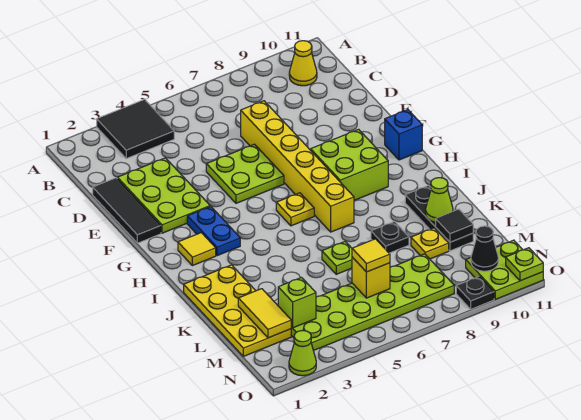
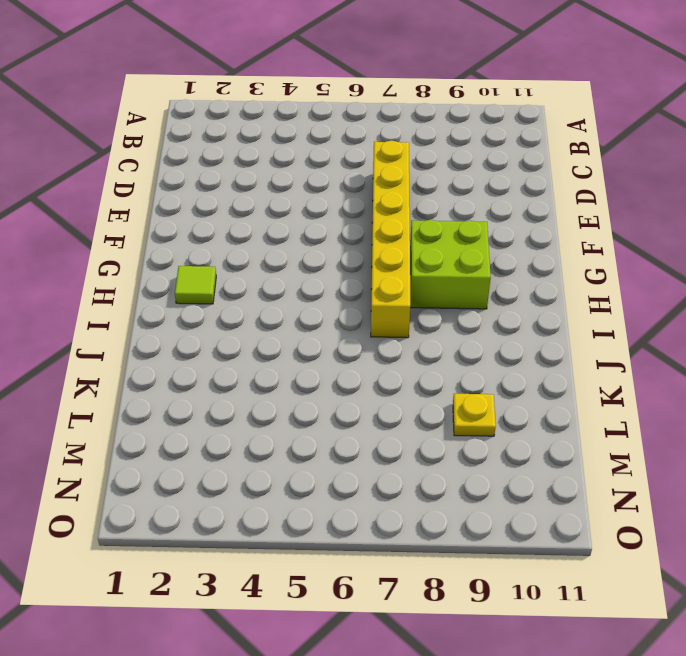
lime tile H2 level 1 -> yellow tile H2 level 1
none -> black tile A3:B4 level 1
none -> yellow cone B10 level 1
none -> black tile D1:F1 level 1

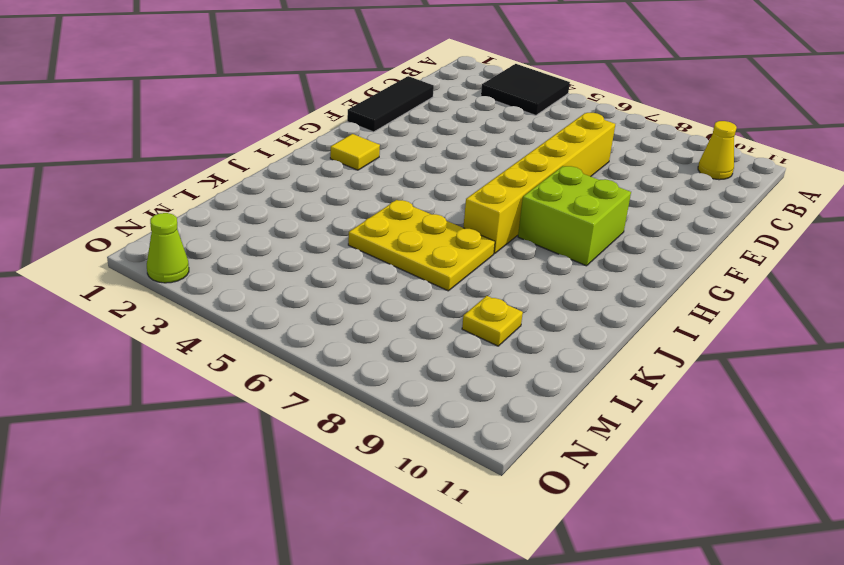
yellow plate J5:K7 level 1 -> lime plate K6 level 1
none -> lime plate D2:F3 level 1
none -> lime plate E5:F6 level 1
none -> blue plate G3:H3 level 1

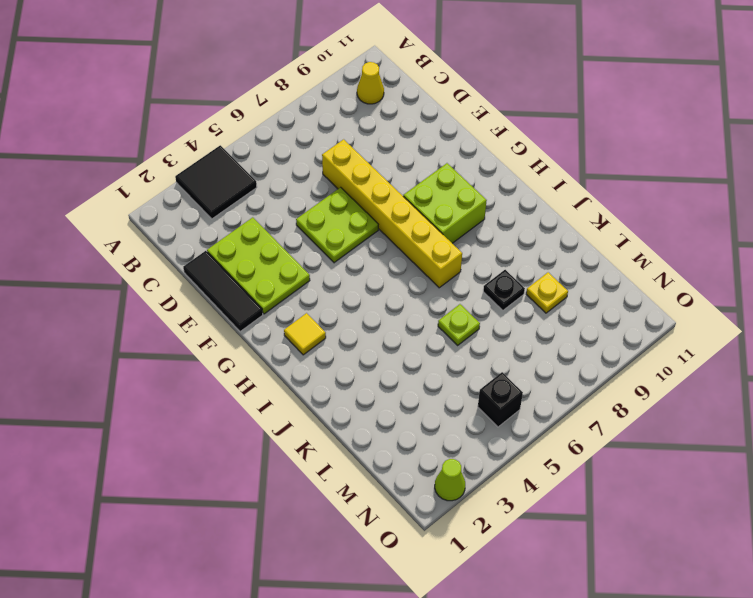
black brick N5 level 1 -> lime plate M3:N8 level 1
none -> blue plate G3:H3 level 1
none -> blue brick G11 level 1
none -> yellow plate H6 level 1

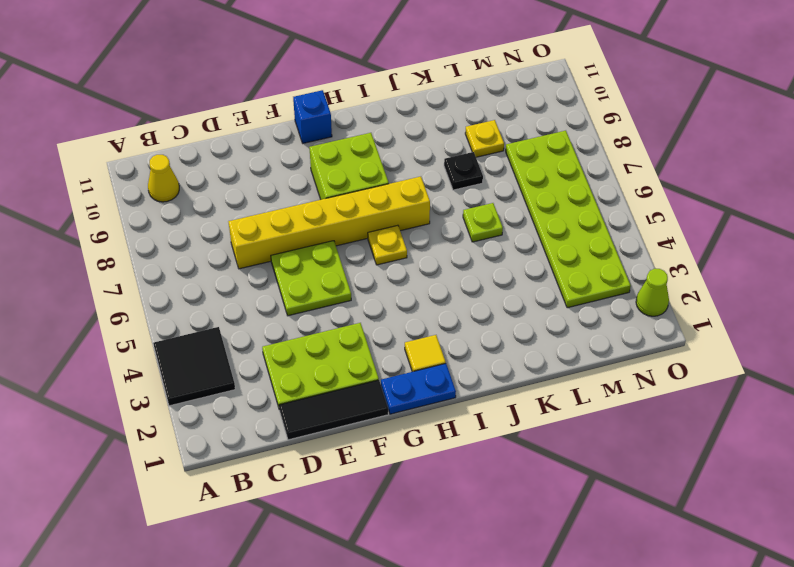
blue plate G1:H1 level 1 -> blue plate G3:H3 level 1
none -> yellow plate J1:M2 level 1
none -> black plate J10:L10 level 1
none -> lime plate N10:O11 level 1

